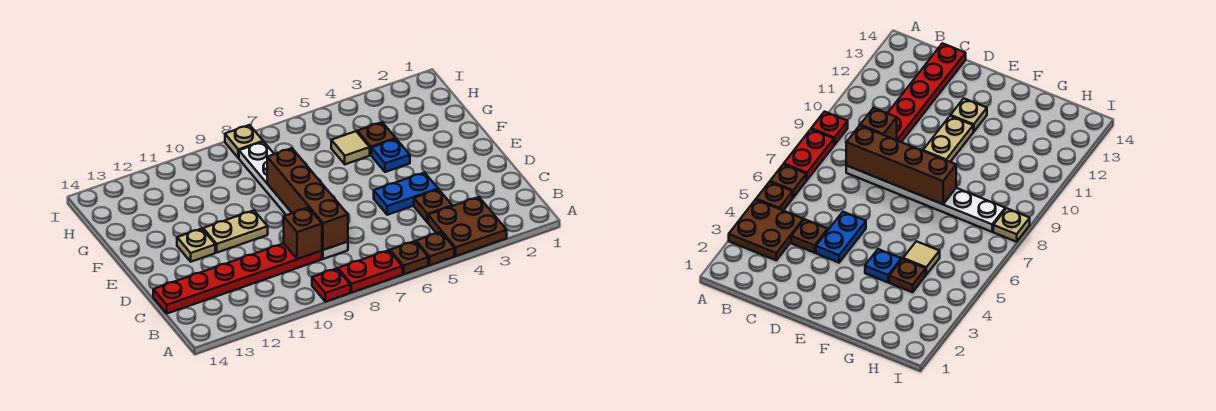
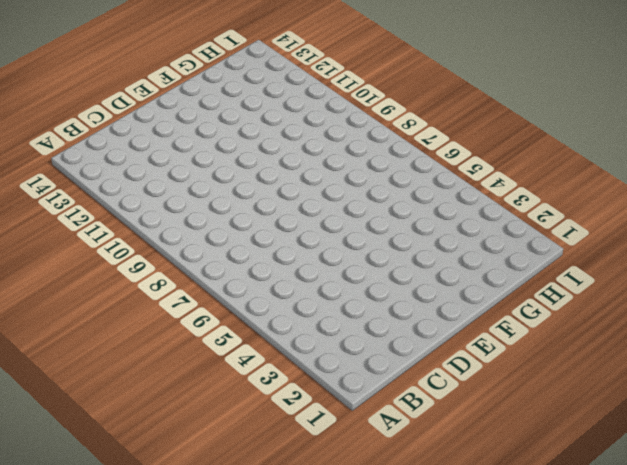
none -> brown plate A3:B4 level 1
none -> brown plate A5 level 1
none -> brown plate A6 level 1

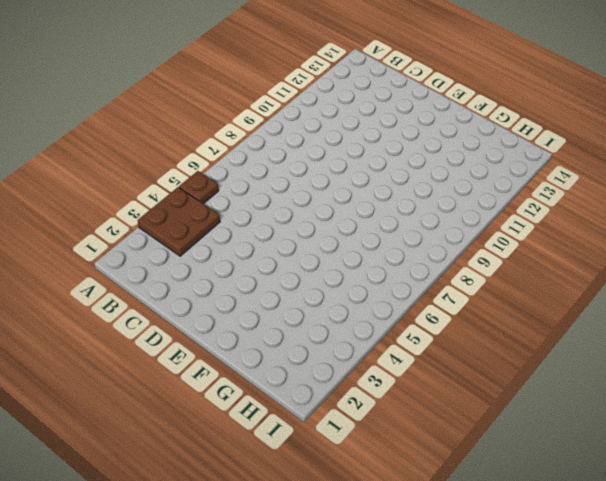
none -> brown plate A6 level 1
none -> red plate A7:A8 level 1
none -> red plate A9 level 1

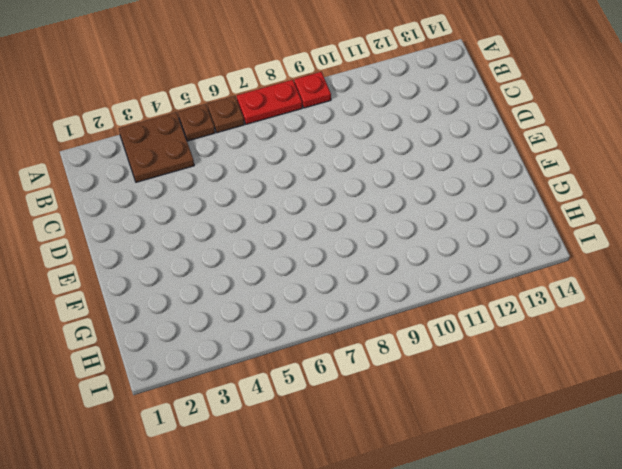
none -> brown plate C4 level 1
none -> white plate C8:H8 level 1
none -> red plate C9:C14 level 1

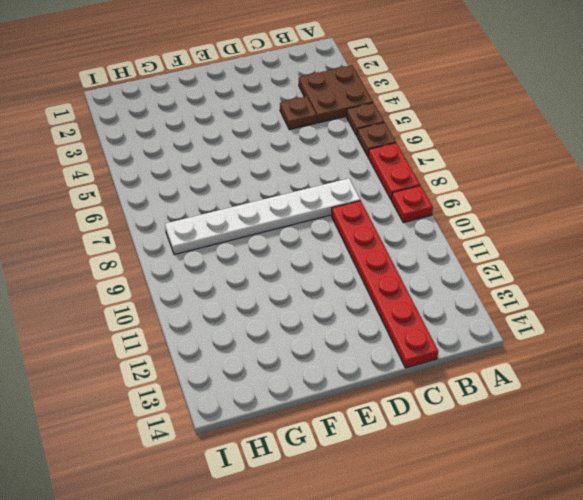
none -> blue plate D4:D5 level 1
none -> tan plate E10:E11 level 1
none -> tan plate E12 level 1

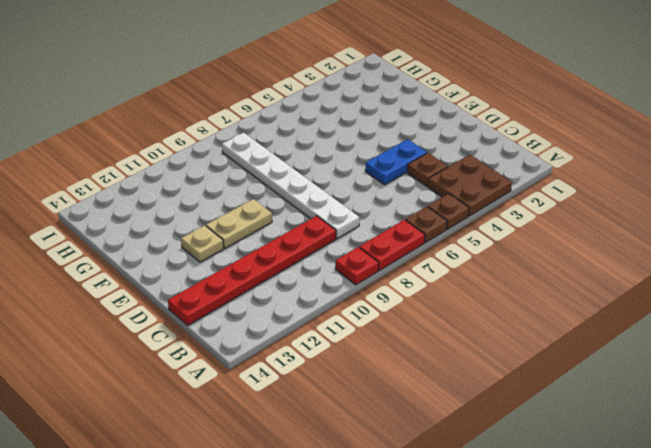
none -> blue plate F4 level 1
none -> brown plate G4 level 1
none -> tan tile G5 level 1

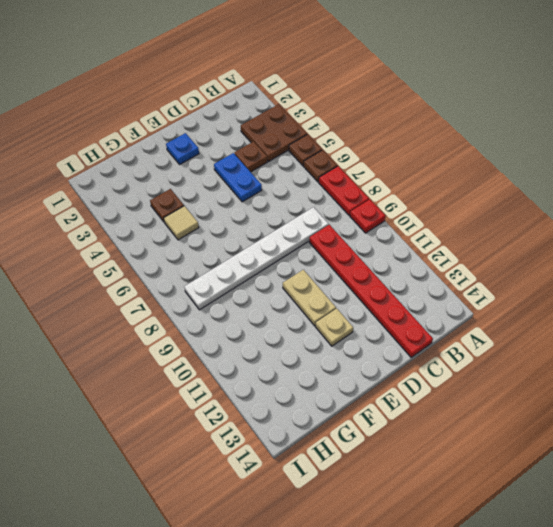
blue plate E2 level 1 -> blue plate F4 level 1
none -> tan plate I8 level 1
none -> brown brick C8:F8 level 2
none -> brown brick C9 level 2

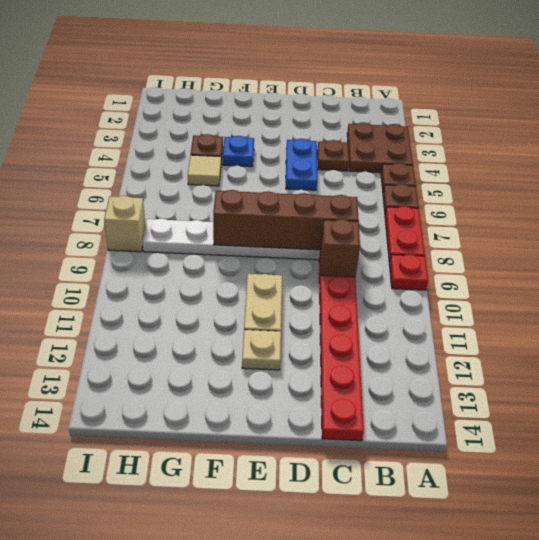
tan brick I8 level 1 -> tan plate I8 level 1

